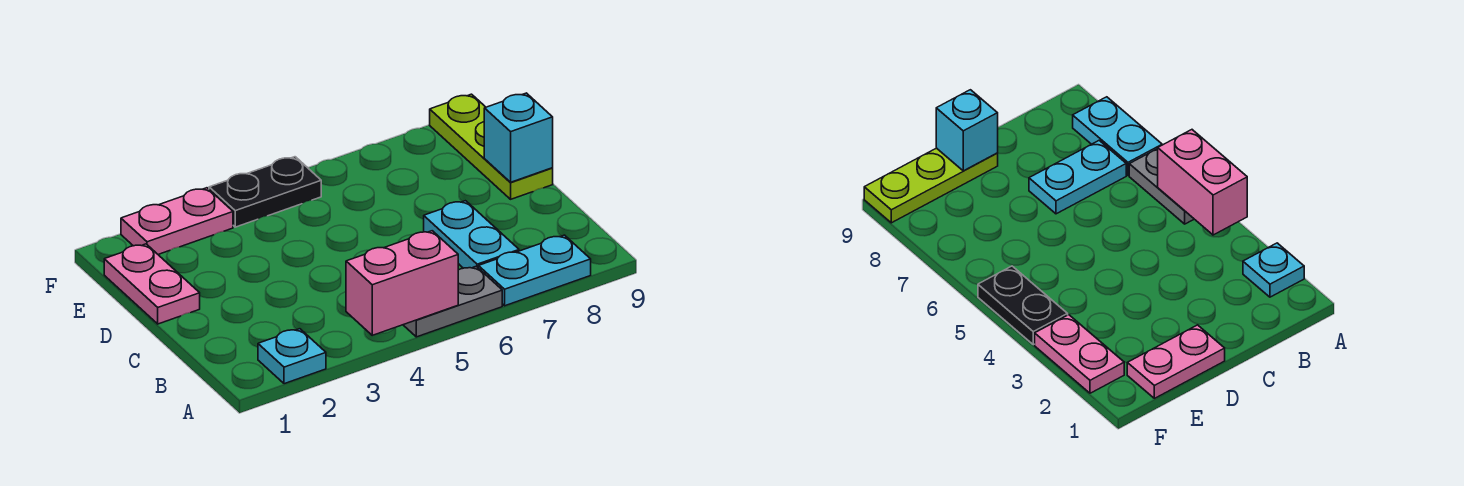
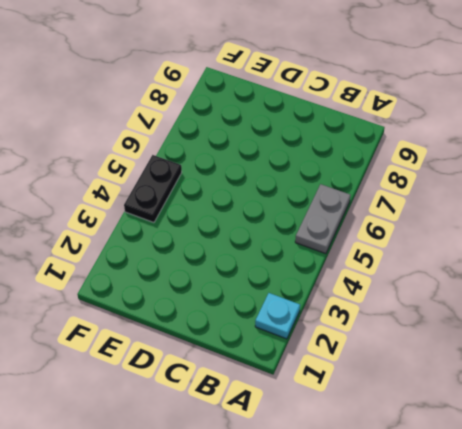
none -> cyan plate A7:A8 level 1
none -> cyan plate B7:C7 level 1

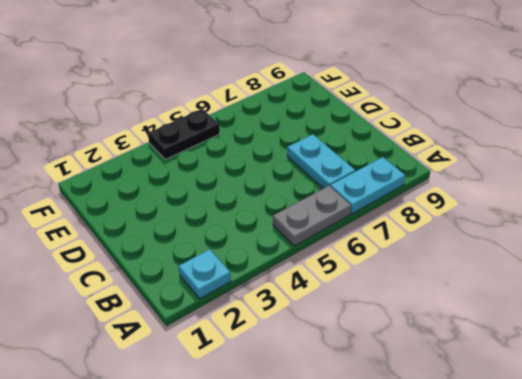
none -> pink plate D1:E1 level 1
none -> lime plate D9:F9 level 1

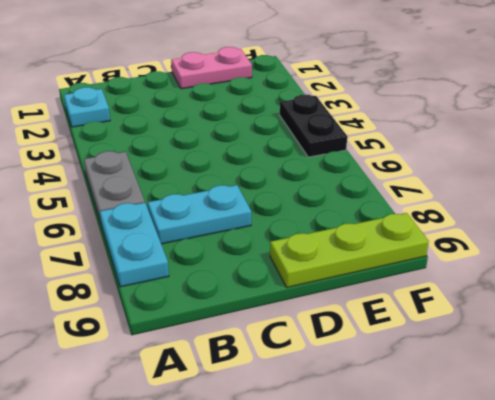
none -> pink plate F2:F3 level 1
none -> pink brick A4:A5 level 2

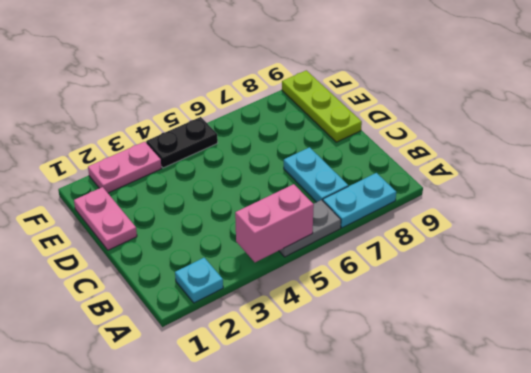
none -> cyan brick D9 level 2

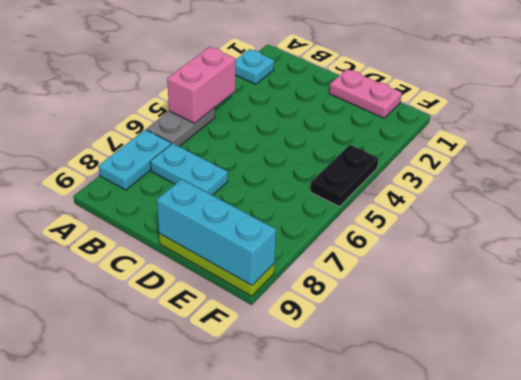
cyan brick D9:F9 level 2 -> cyan brick D9 level 2
none -> pink plate F2:F3 level 1

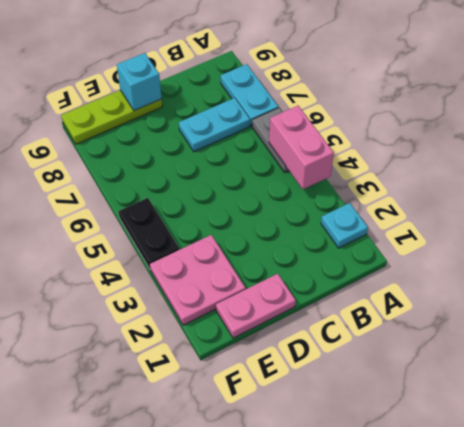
pink plate E2:F3 level 1 -> pink plate F2:F3 level 1

